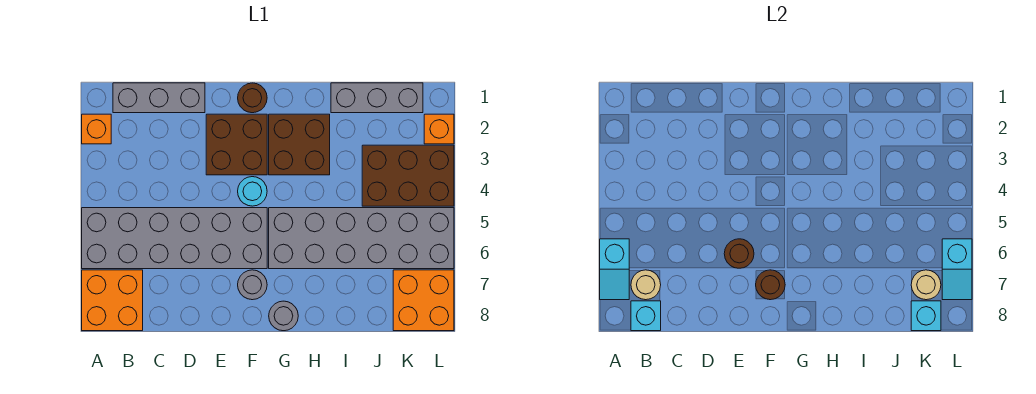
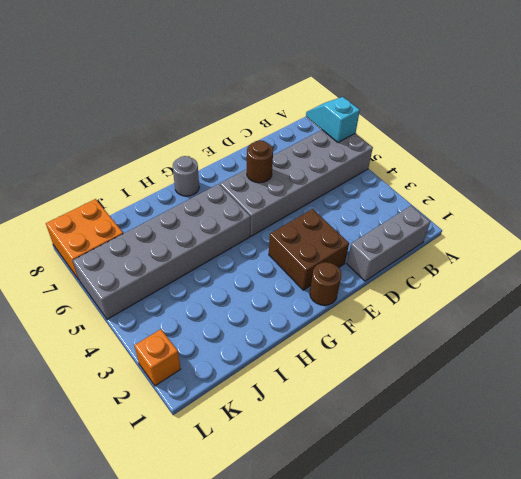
none -> orange brick A2 level 1
none -> orange brick A7:B8 level 1
none -> cyan round brick F4 level 1

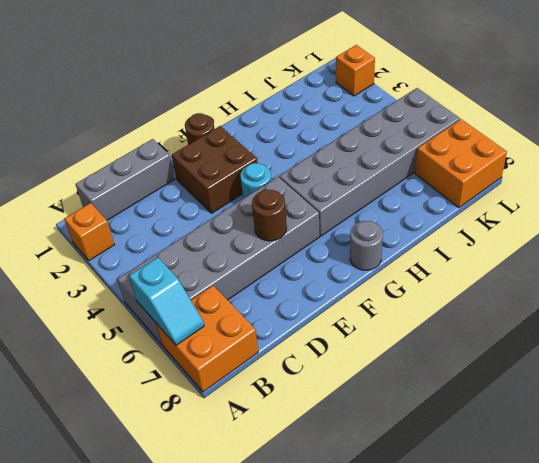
none -> grey round brick F7 level 1
none -> brown brick G2:H3 level 1
none -> grey brick I1:K1 level 1

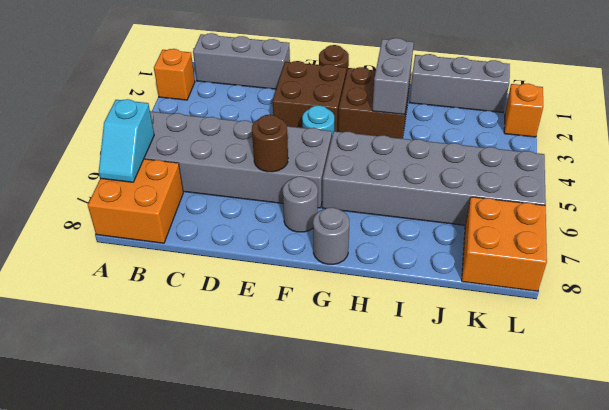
grey brick H2:H3 level 2 -> none
none -> brown brick J3:L4 level 1
none -> tan round brick B7 level 2
none -> cyan brick B8 level 2

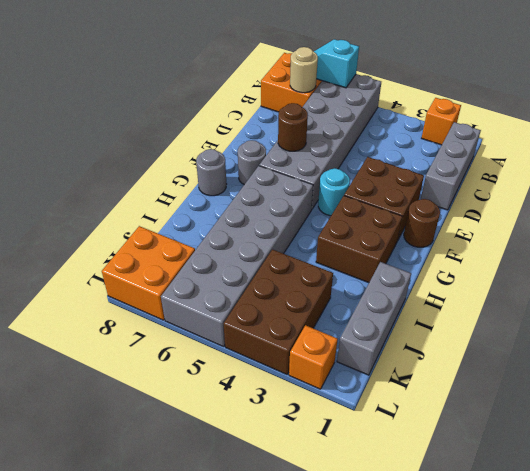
none -> cyan brick B8 level 2
none -> brown round brick F7 level 2
none -> tan round brick K7 level 2

